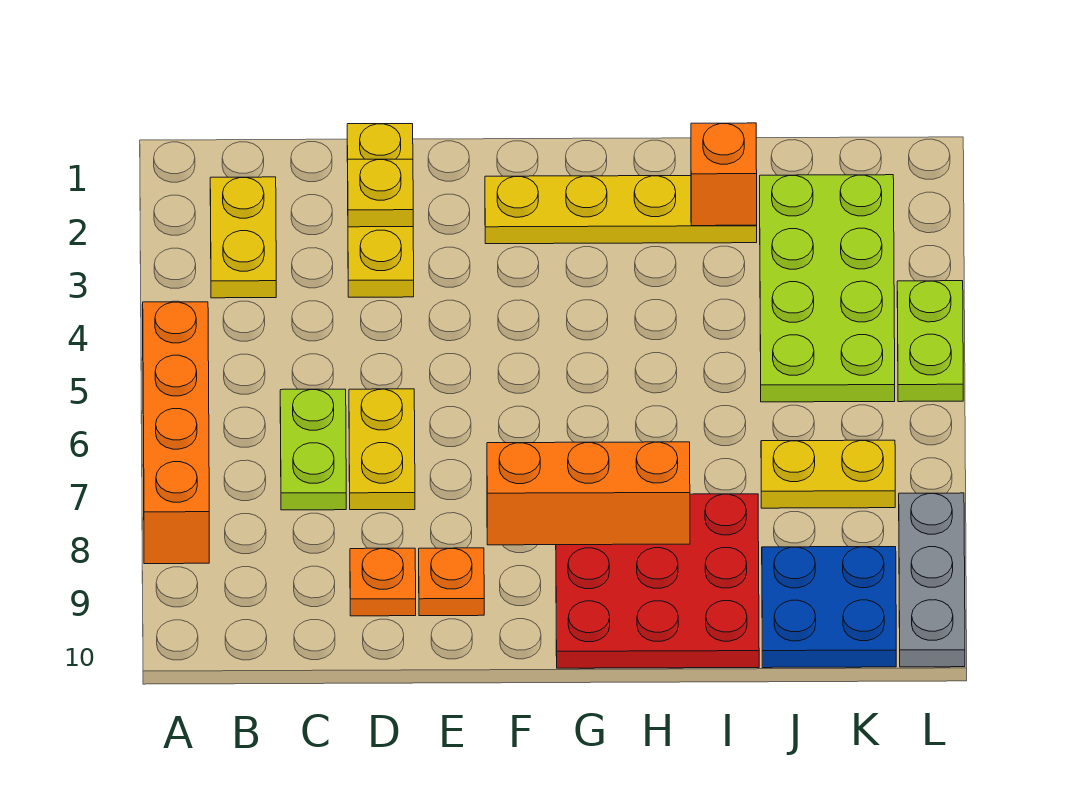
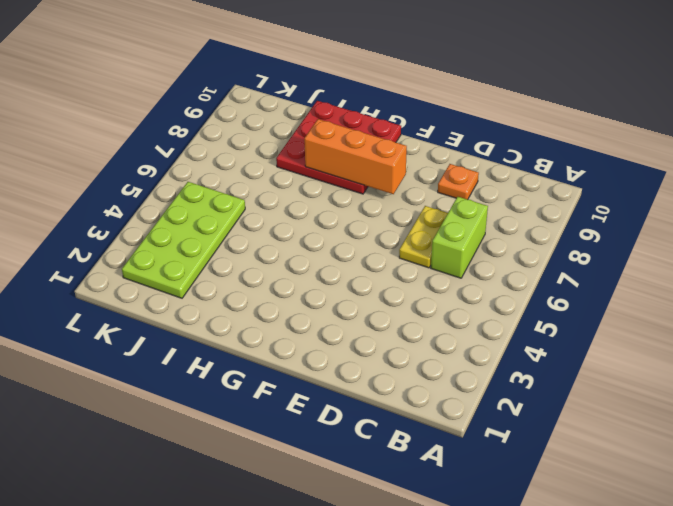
lime brick C6:C7 level 1 -> lime plate C6:C7 level 1
none -> orange brick A5:A8 level 1
none -> yellow plate B2:B3 level 1
none -> yellow plate D1:D3 level 1

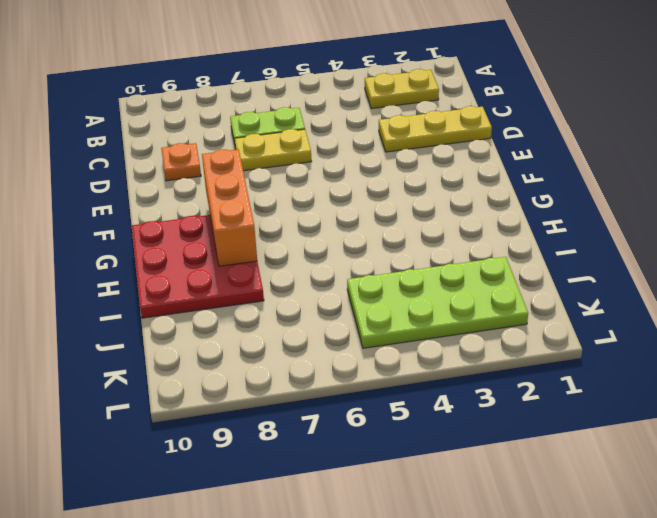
none -> orange brick A5:A8 level 1
none -> orange plate E9 level 1
none -> yellow plate F2:I2 level 1

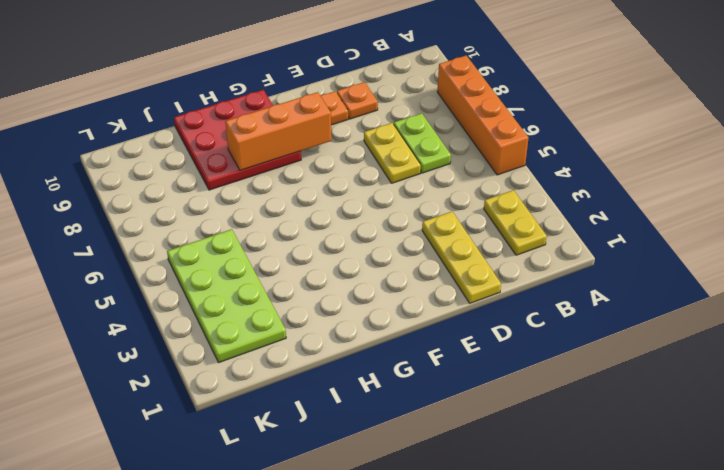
none -> yellow plate F2:I2 level 1
none -> yellow plate J7:K7 level 1
none -> blue plate J9:K10 level 1

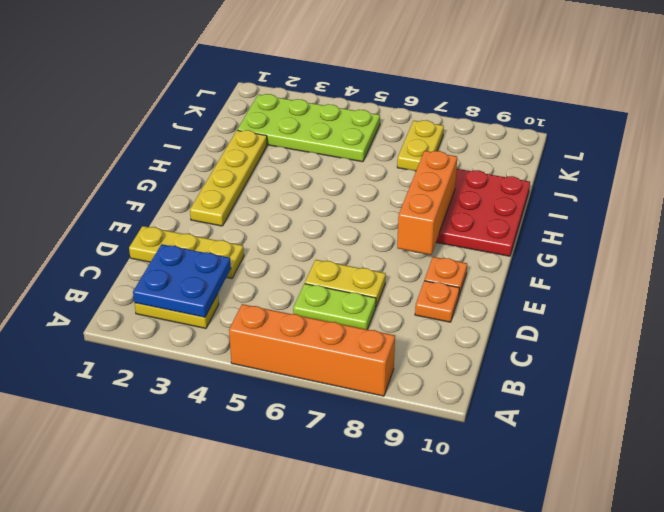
blue plate B2:C3 level 2 -> blue plate J9:K10 level 1
none -> lime plate L4:L5 level 1
none -> grey plate L8:L10 level 1
none -> yellow plate D2 level 2

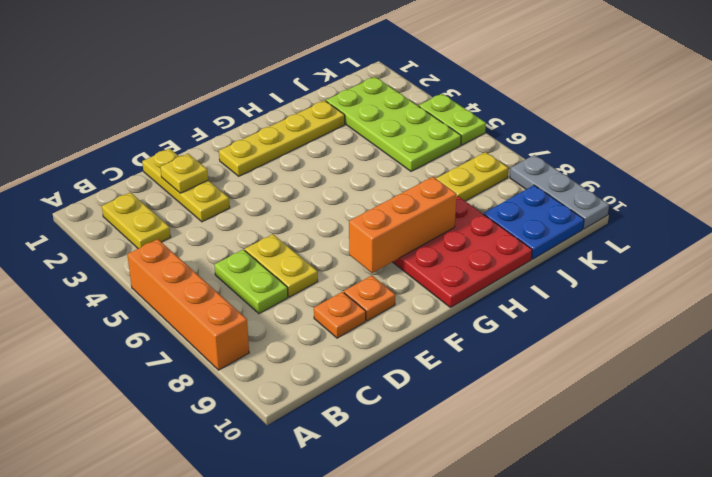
none -> orange brick I2 level 2

